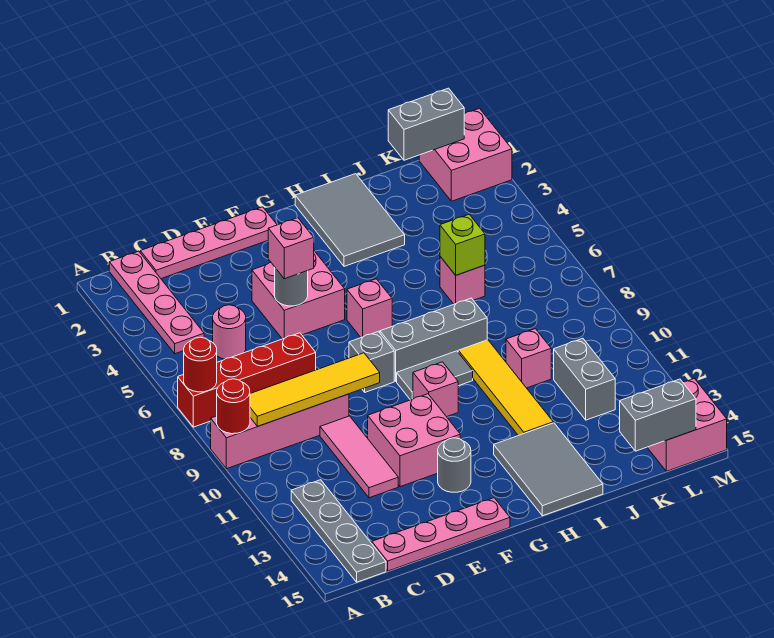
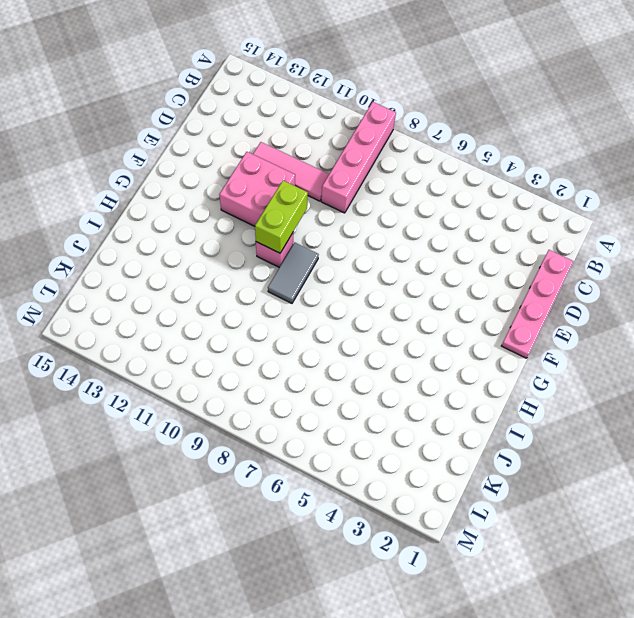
lime brick F10:G10 level 2 -> none
none -> red brick A7:D7 level 1
none -> pink plate B1:B4 level 1
none -> grey plate B12:B15 level 1
none -> pink round brick C5 level 1

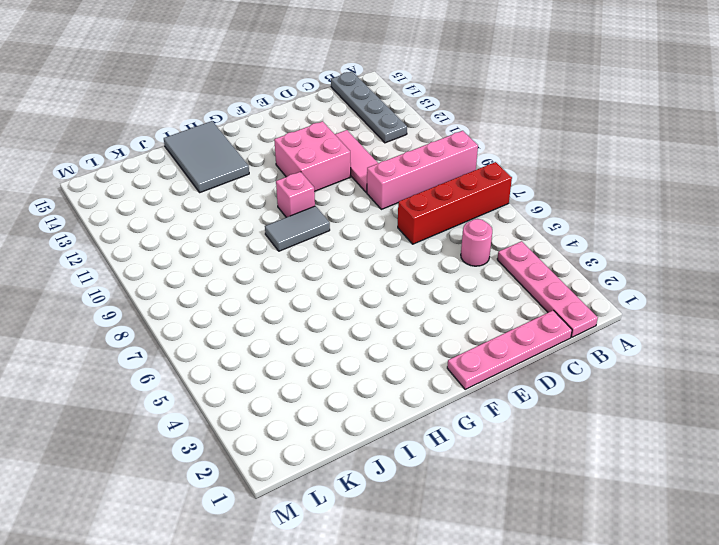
none -> pink plate C15:F15 level 1
none -> pink brick E4:F5 level 1
none -> grey brick F8 level 1
none -> grey round brick F13 level 1

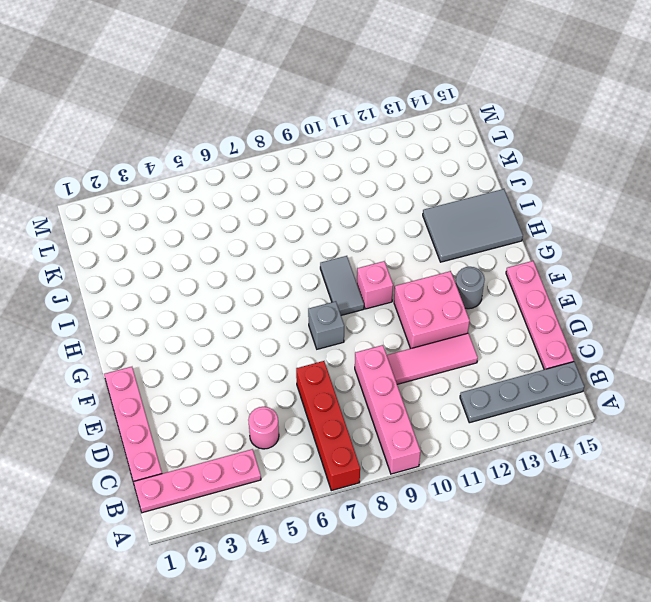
none -> pink brick E4:F5 level 1
none -> pink brick G6 level 1
none -> grey brick G8:I8 level 1
none -> grey tile H1:I3 level 1

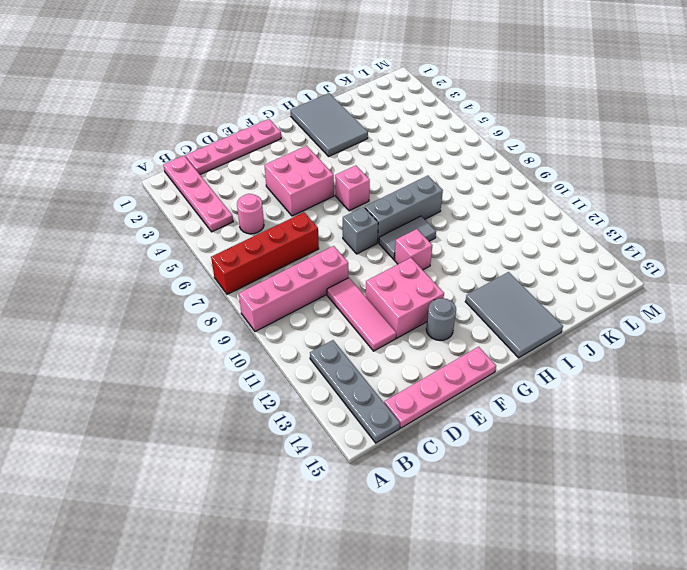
none -> yellow tile I9:I12 level 1
none -> pink brick J6 level 1
none -> pink brick J10 level 1
none -> grey brick K11:K12 level 1

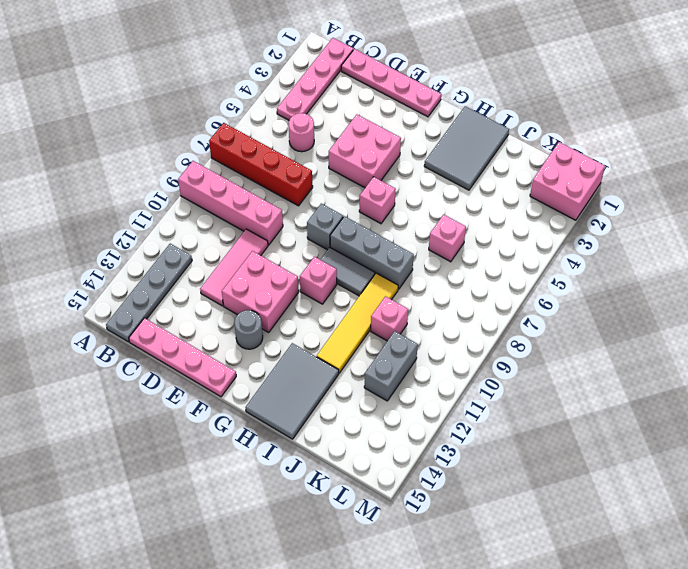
none -> pink brick L14:M15 level 1
none -> red round brick A7 level 2
none -> red round brick A9 level 2
none -> yellow tile B9:E9 level 2

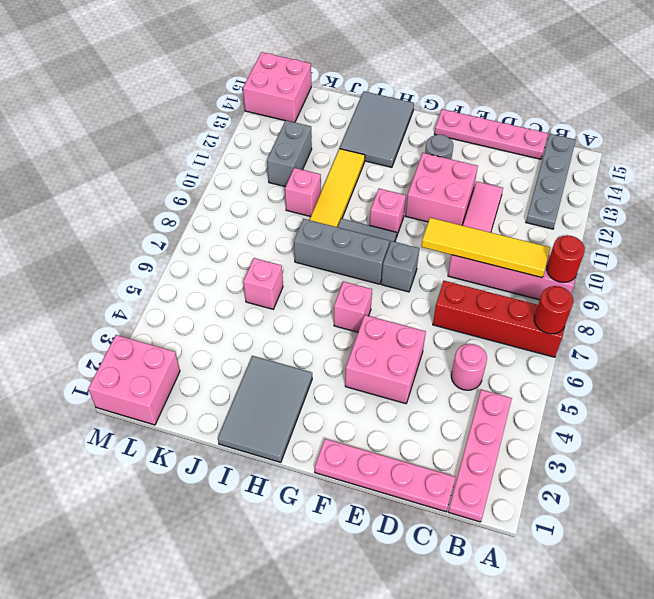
none -> grey round brick E5 level 2
none -> lime brick J6 level 2
none -> grey brick K1:L1 level 2
none -> grey brick K15:L15 level 2

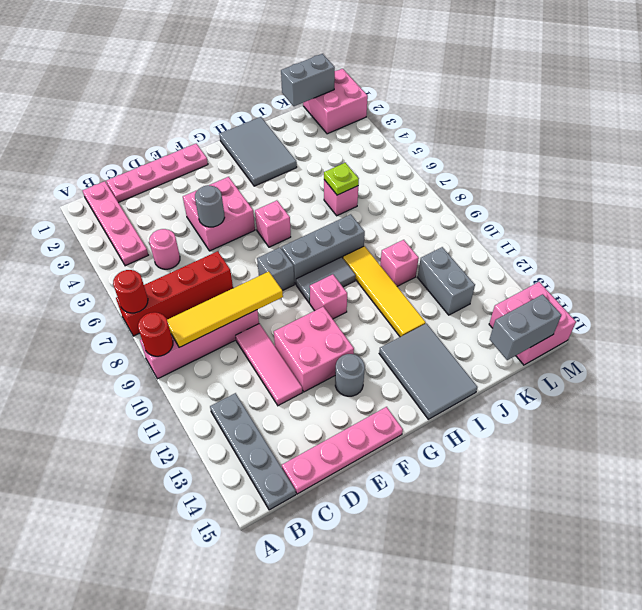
lime plate J6 level 2 -> lime brick J6 level 2
none -> pink brick E5 level 3

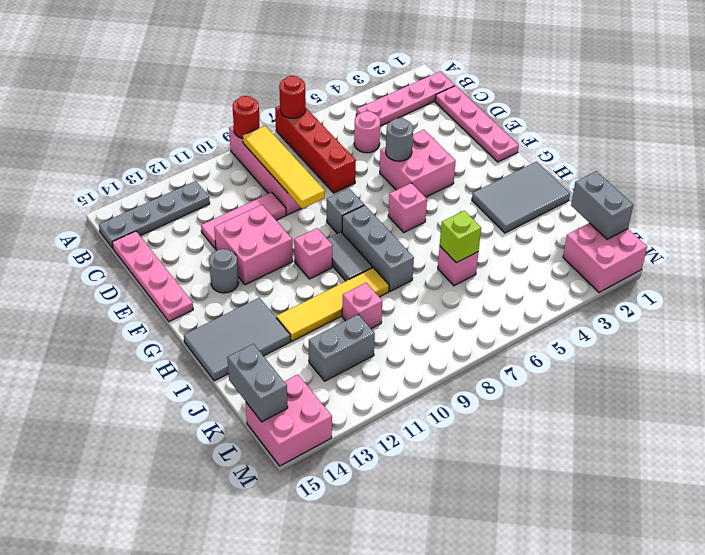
none -> pink brick E5 level 3

